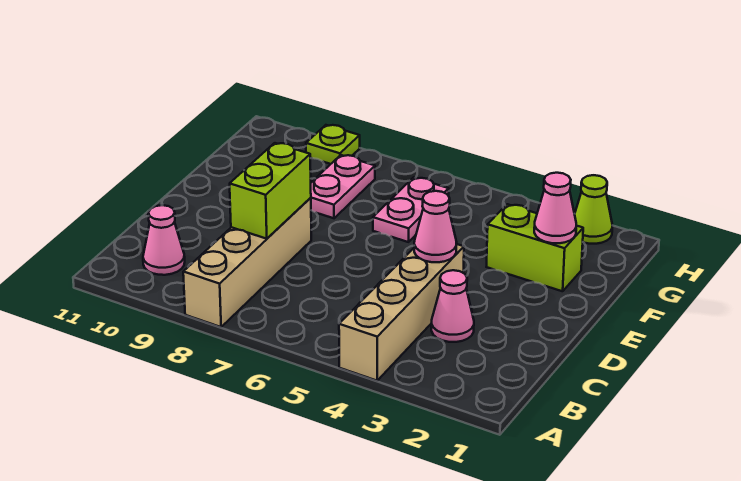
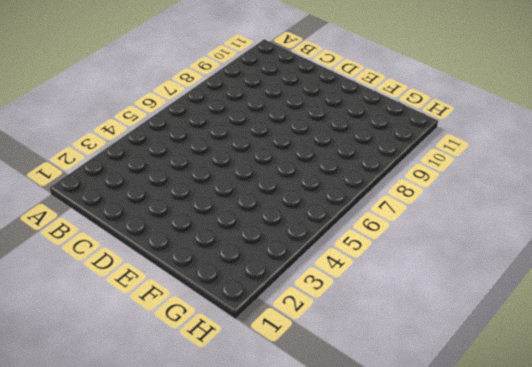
none -> tan brick A4:D4 level 1
none -> tan brick A8:D8 level 1
none -> pink cone B10 level 1

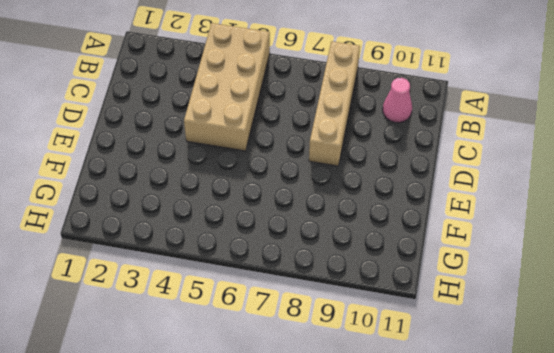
tan brick A4:D5 level 1 -> tan brick A4:D4 level 1
none -> pink cone C3 level 1
none -> lime brick F2:F3 level 1
none -> pink plate F6:G6 level 1

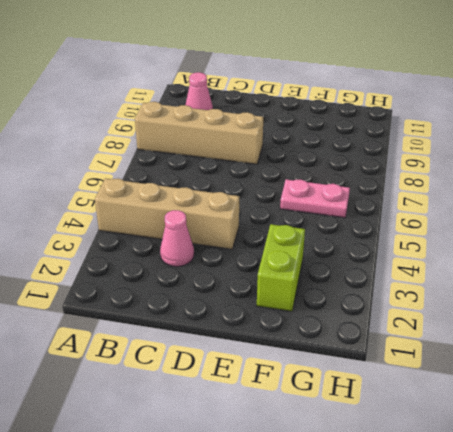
none -> pink plate F8:G8 level 1
none -> lime cone H2 level 1
none -> lime plate H9 level 1

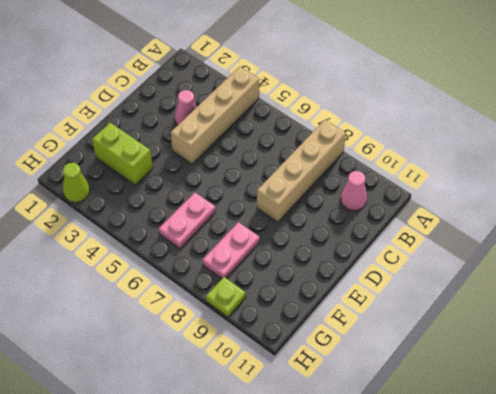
none -> lime brick C8:D8 level 2
none -> pink cone D4 level 2
none -> pink cone F2 level 2

